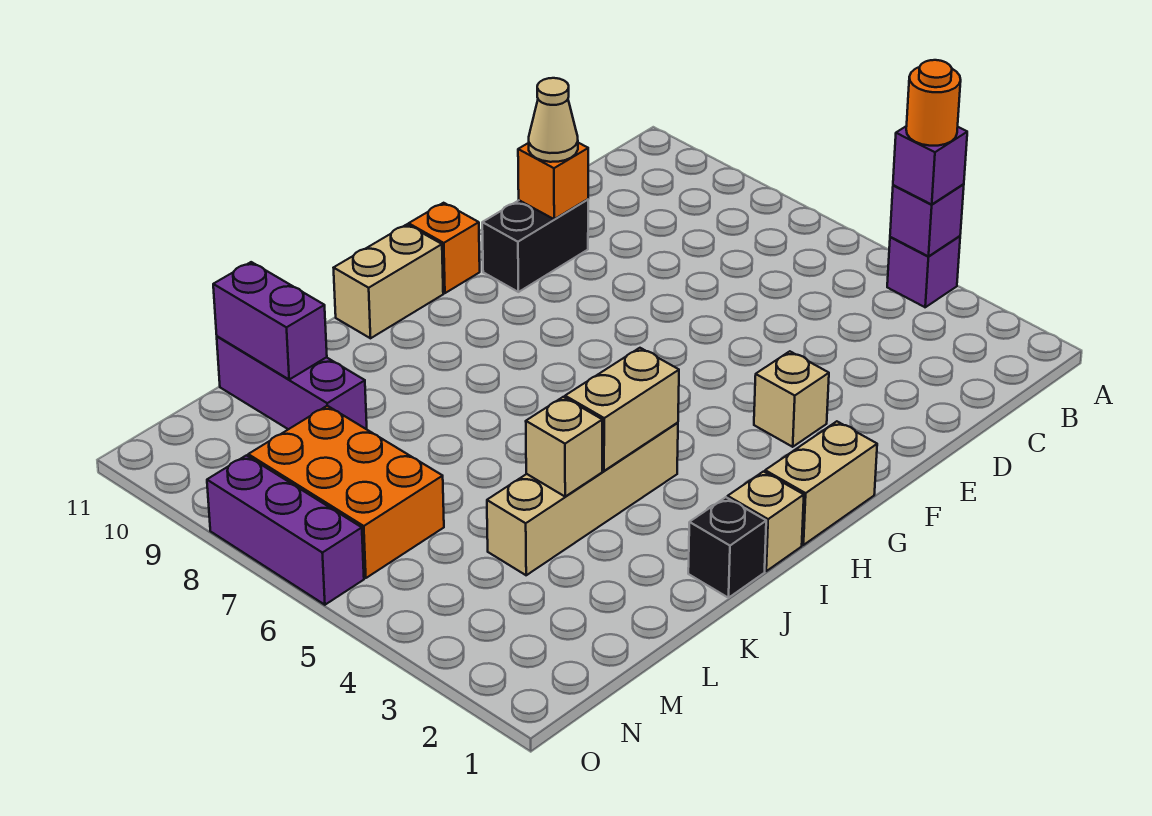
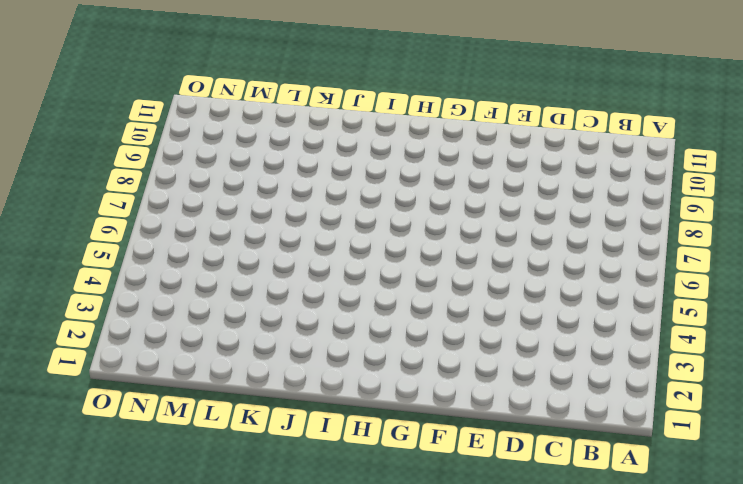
none -> purple brick A4 level 1
none -> black brick E10:F10 level 1
none -> tan brick F3 level 1

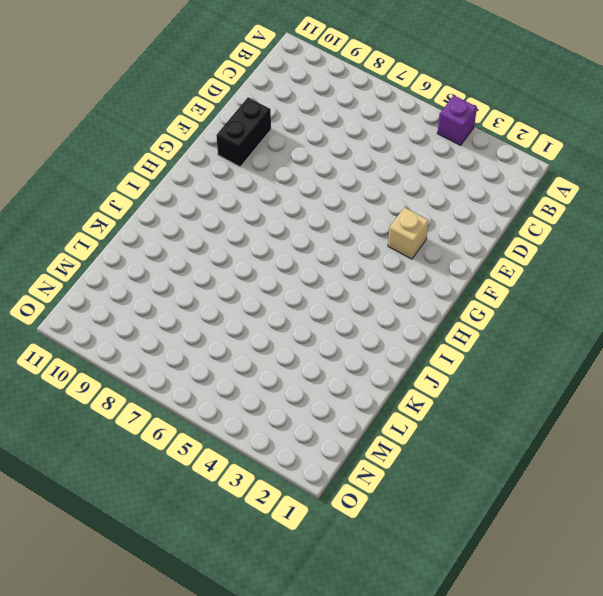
none -> tan brick G1:H1 level 1
none -> orange brick G11 level 1
none -> tan brick H11:I11 level 1

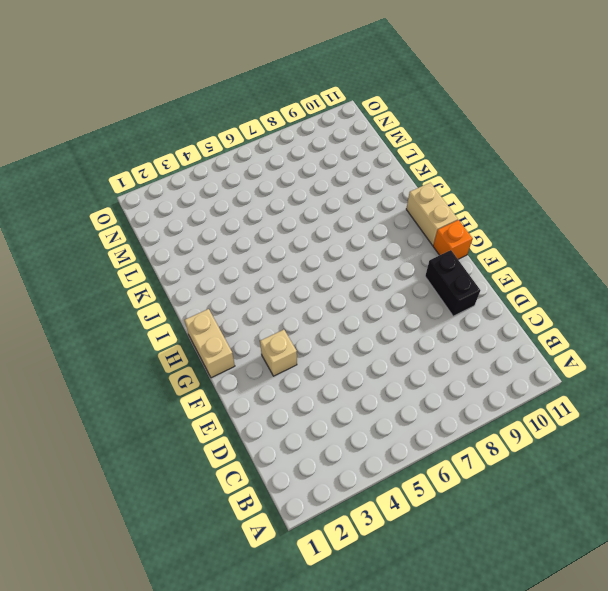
none -> purple brick A4 level 1
none -> tan brick I1 level 1
none -> tan brick I4:L4 level 1

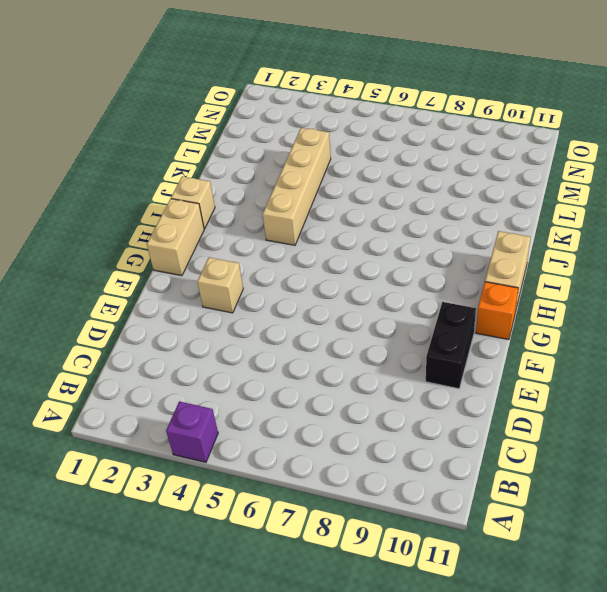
none -> black brick J1 level 1
none -> purple brick L9:L11 level 1
none -> orange brick M6:N8 level 1

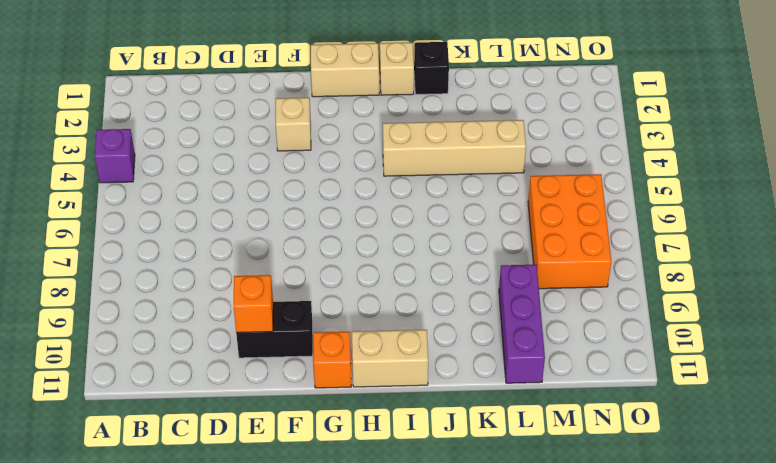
none -> purple brick O6:O8 level 1
none -> purple brick A4 level 2
none -> tan brick I4:J4 level 2

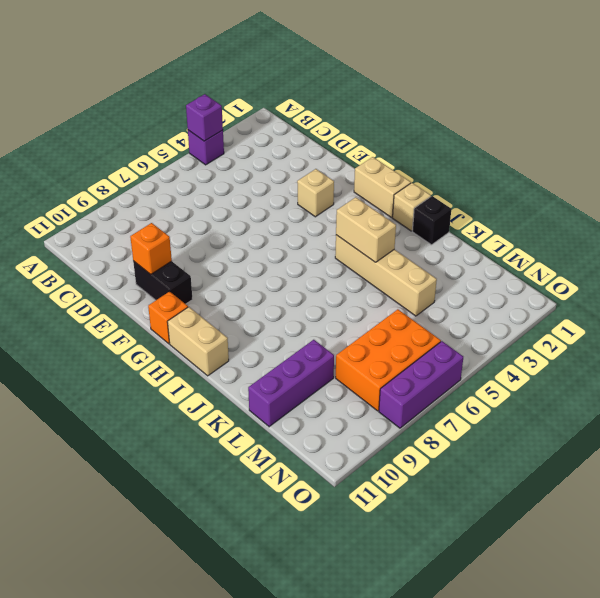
none -> tan brick K4 level 2
none -> purple brick L10:L11 level 2
none -> purple brick A4 level 3

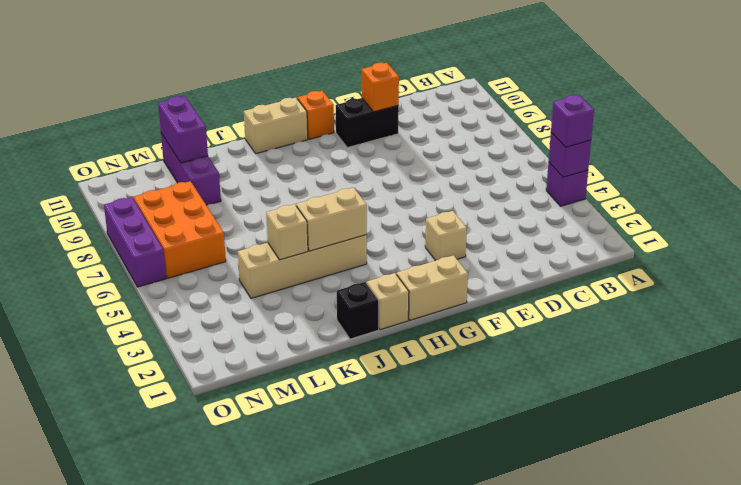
none -> tan cone E10 level 3
none -> orange round brick A4 level 4

